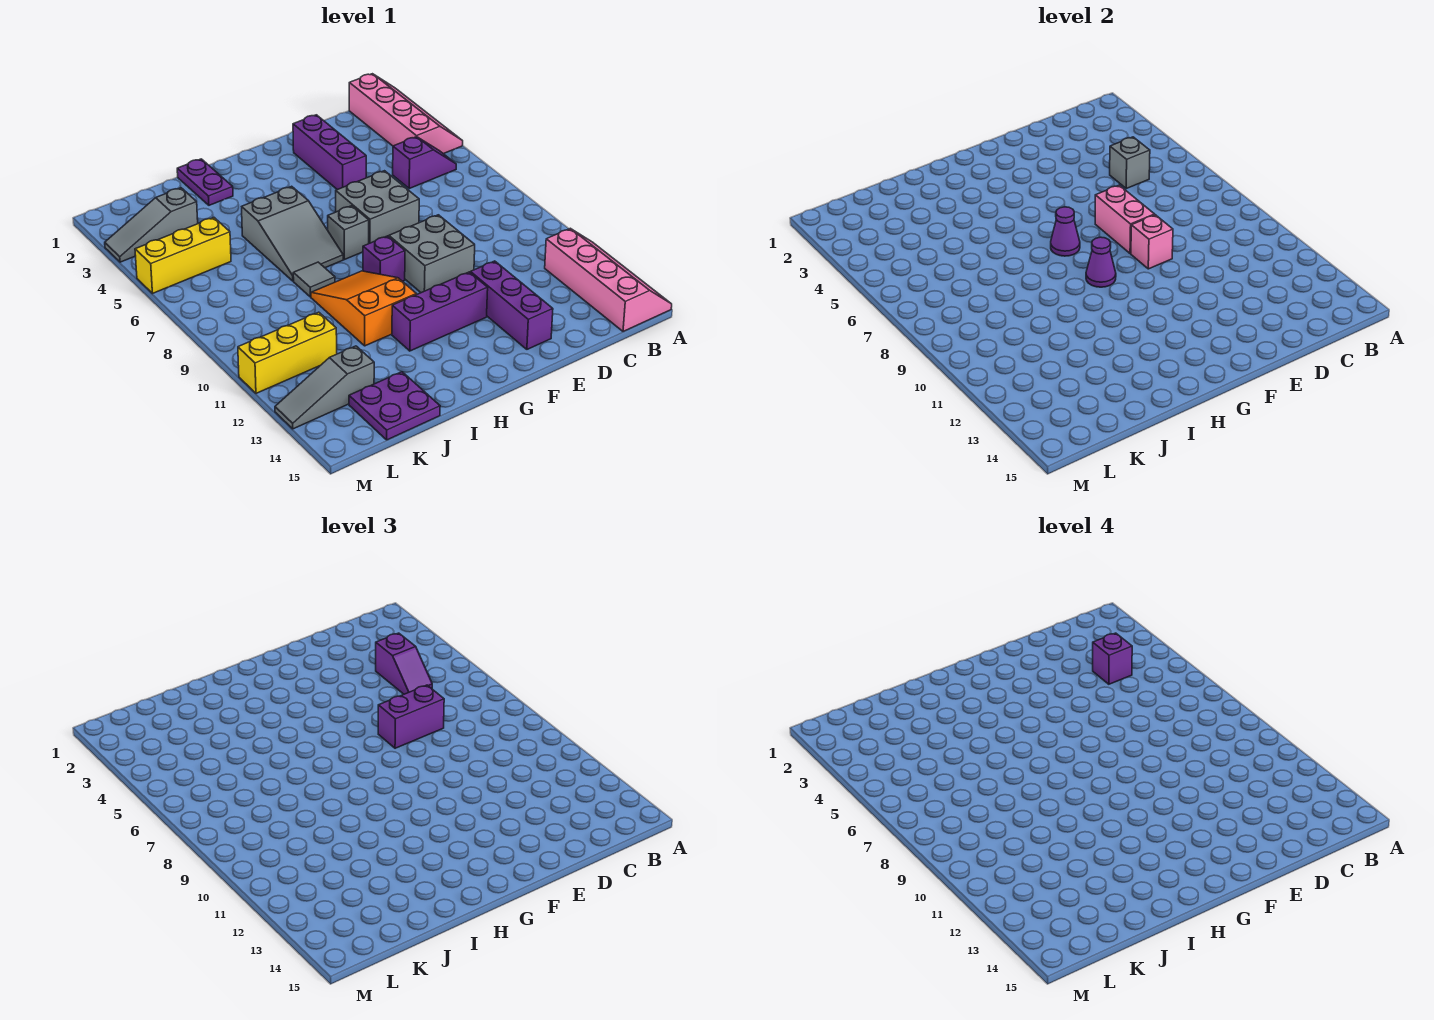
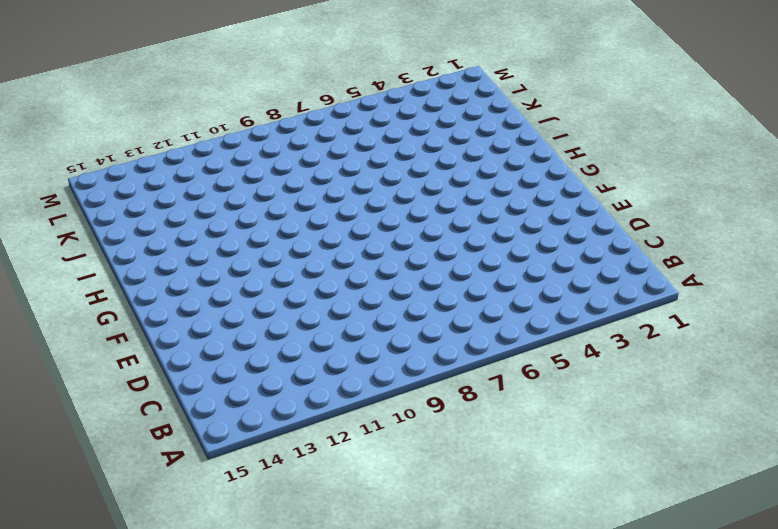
none -> pink slope A1:B4 level 1 top B
none -> pink slope A12:B15 level 1 top B
none -> purple slope B5:C5 level 1 top C

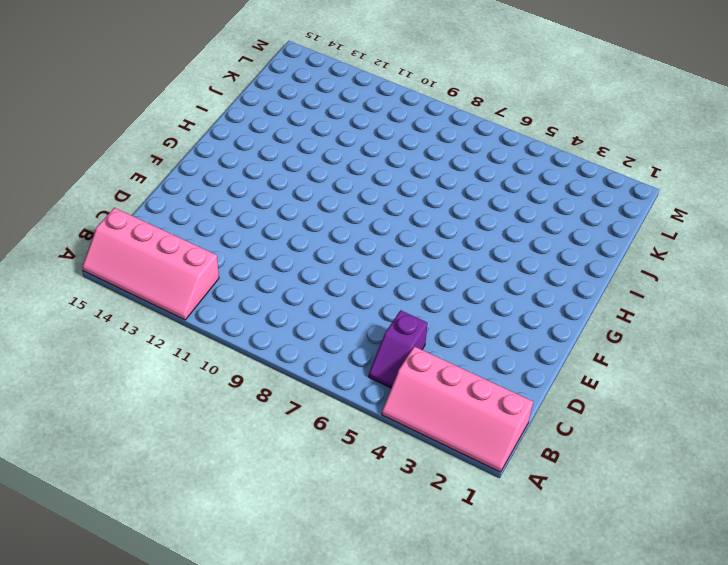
none -> purple brick E2:E4 level 1
none -> grey brick E6:F7 level 1
none -> grey brick E9:F10 level 1

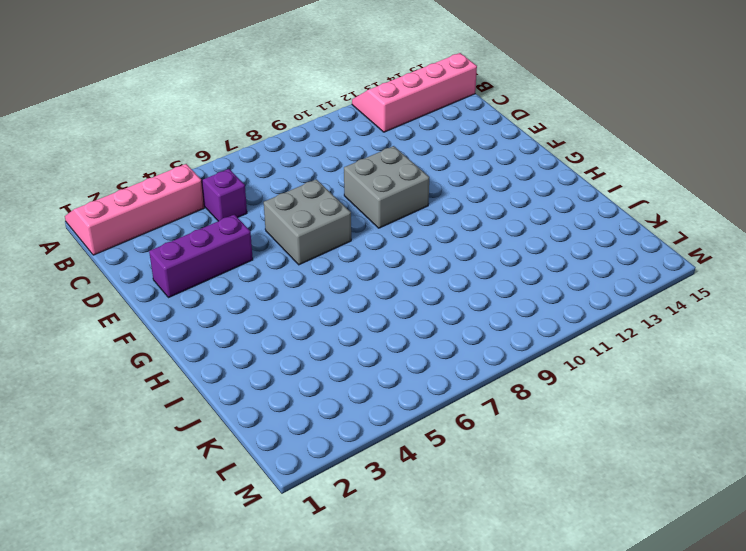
none -> purple brick E12:E14 level 1
none -> purple brick F12:H12 level 1
none -> grey brick G7 level 1

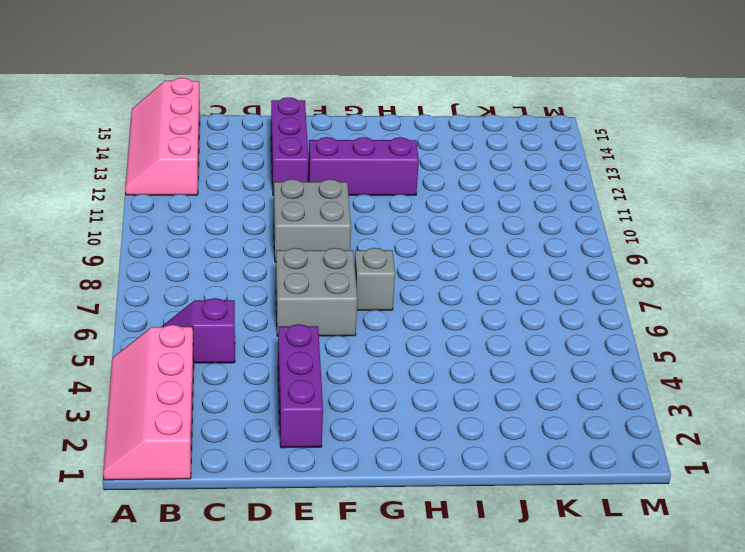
none -> purple brick G9 level 1
none -> grey slope H5:I7 level 1 top 5
none -> orange slope H9:I11 level 1 top 11

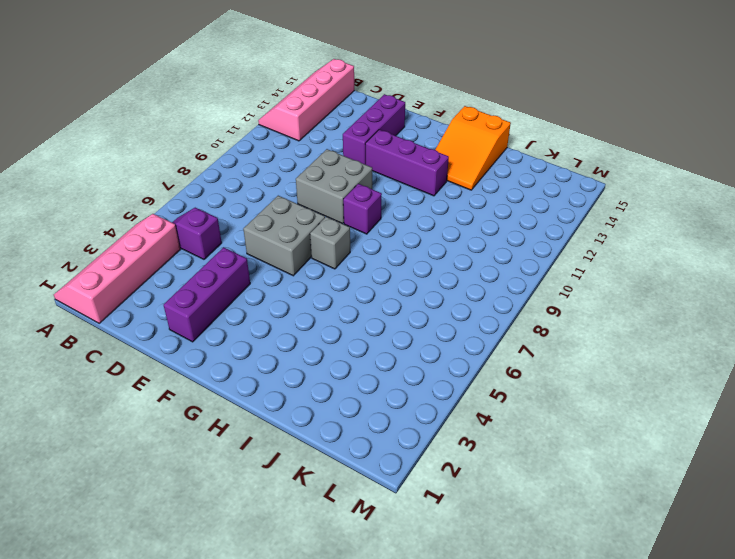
orange slope H13:I15 level 1 top 15 -> orange slope H9:I11 level 1 top 11
none -> grey slope H5:I7 level 1 top 5
none -> purple plate I1:I2 level 1
none -> grey tile I8 level 1

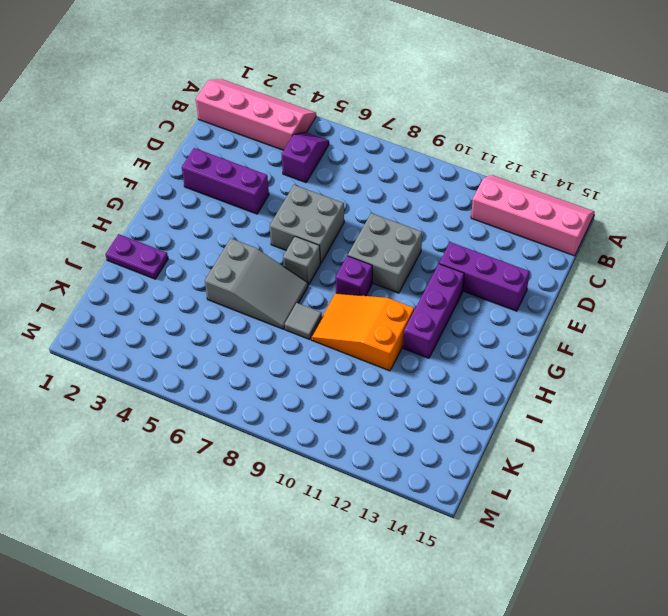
none -> purple plate J14:K15 level 1
none -> grey slope K3:M3 level 1 top K
none -> yellow brick K5:M5 level 1

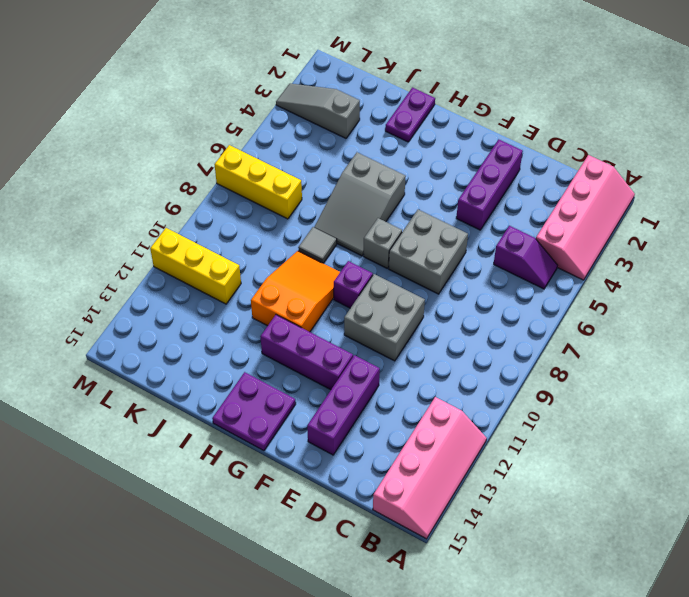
purple plate G14:H15 level 1 -> purple plate J14:K15 level 1
yellow brick K7:M7 level 1 -> yellow brick K5:M5 level 1
none -> grey slope K13:M13 level 1 top K
none -> grey brick C5 level 2
none -> pink brick E7:E8 level 2

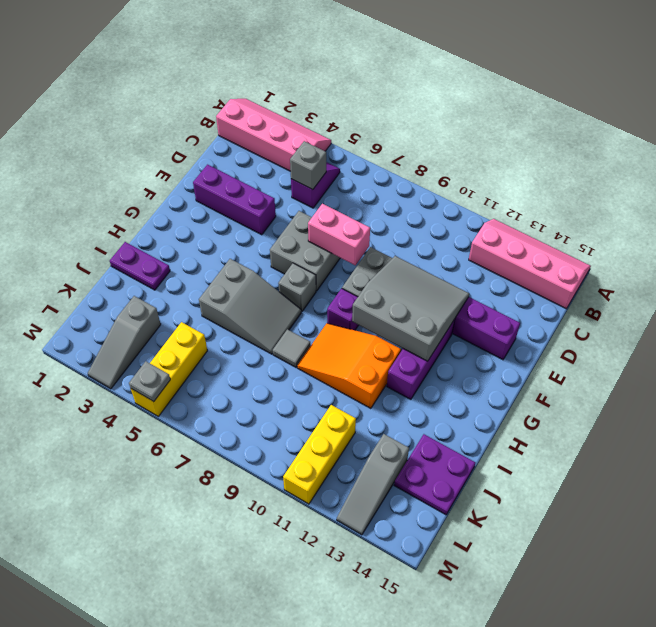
grey slope E10:G12 level 2 top G -> none
grey plate M5 level 2 -> none
none -> pink brick E9 level 2
none -> purple cone G7 level 2
none -> purple cone G9 level 2

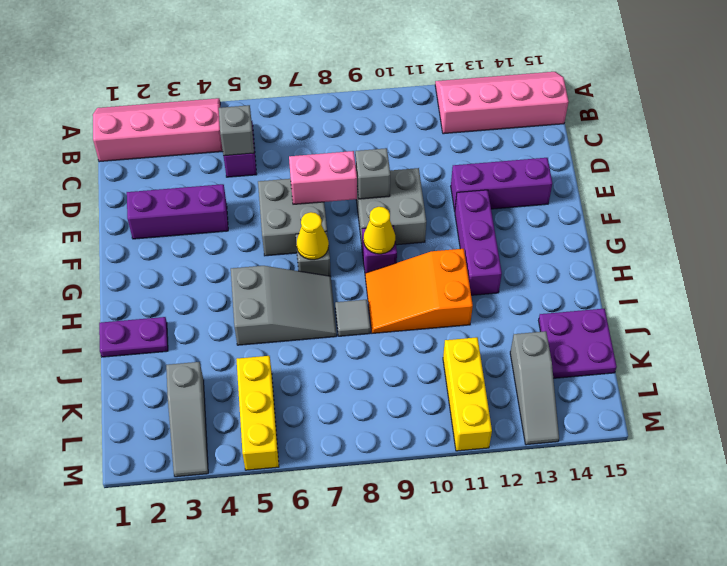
grey brick E9 level 2 -> pink brick E9 level 2
yellow cone G7 level 2 -> purple cone G7 level 2
yellow cone G9 level 2 -> purple cone G9 level 2
none -> purple slope C4:C5 level 3 top 4
none -> purple brick D7:E7 level 3
none -> purple brick C4 level 4

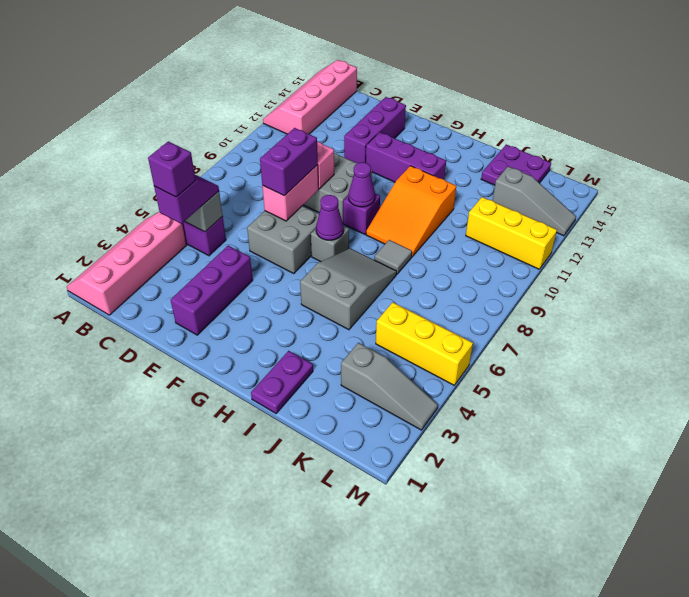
purple brick E7:E8 level 3 -> purple brick D7:E7 level 3

